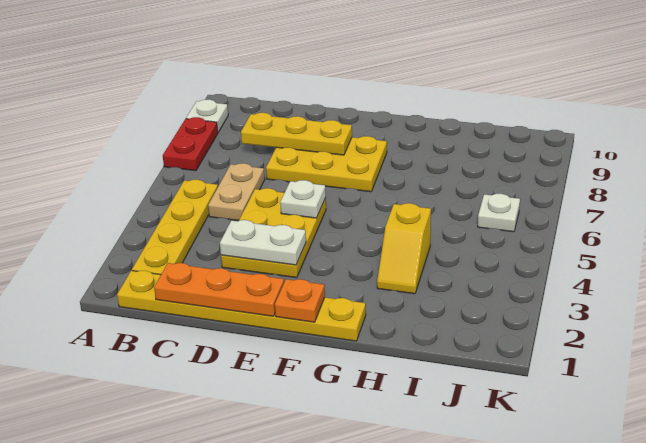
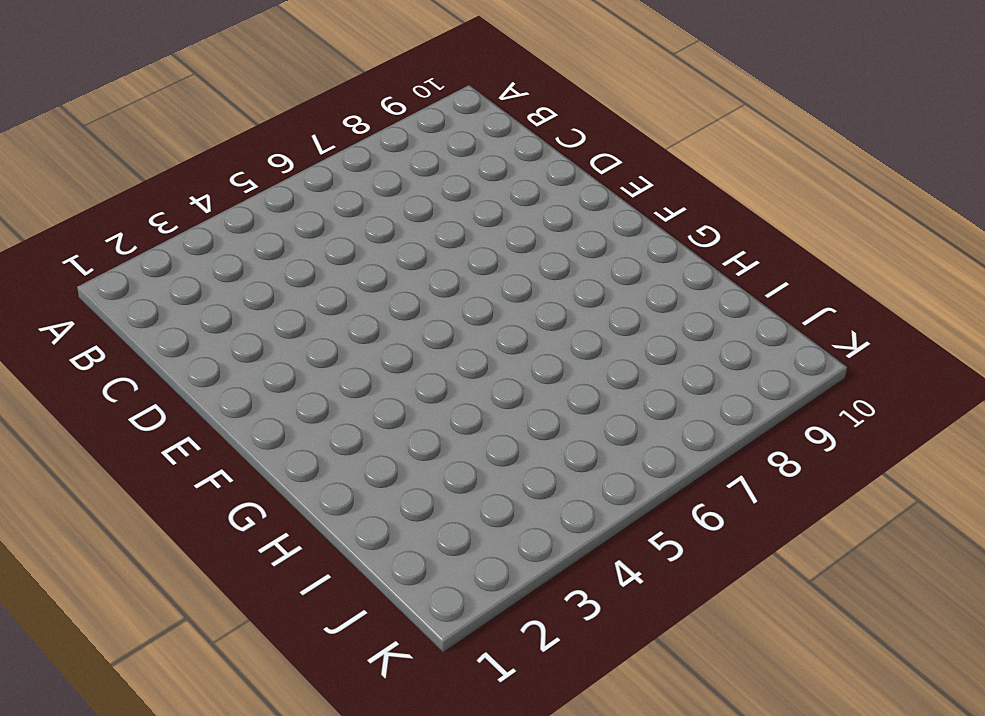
none -> red plate A7:A8 level 1
none -> white plate A9 level 1
none -> yellow plate B1:G1 level 1

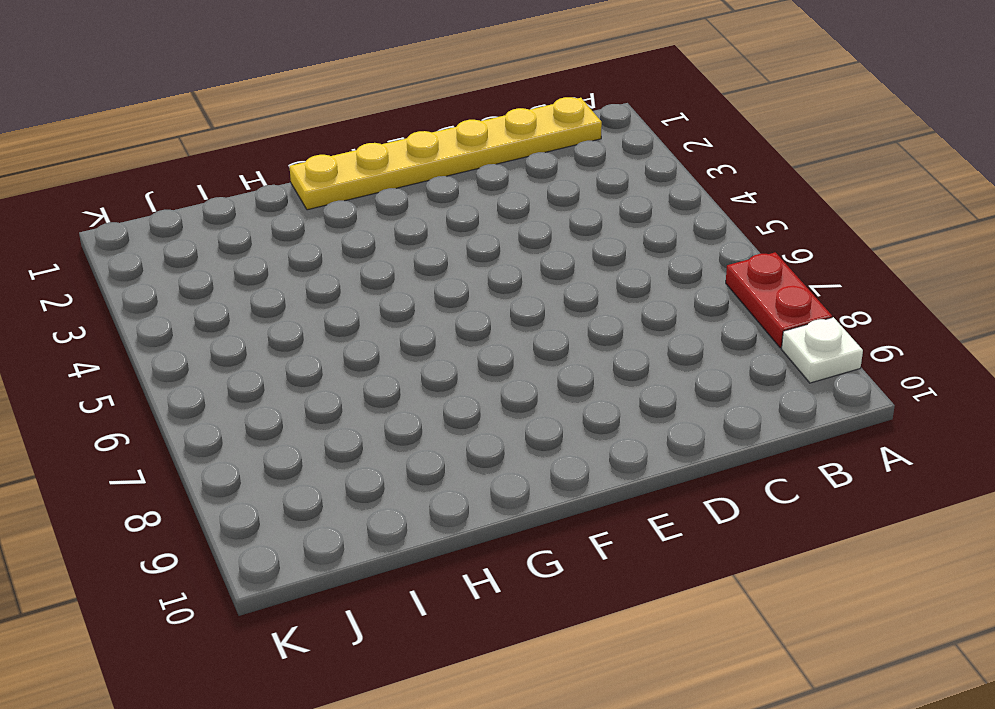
none -> yellow plate B2:B5 level 1
none -> tan plate C5:C6 level 1
none -> yellow plate D3:E5 level 1

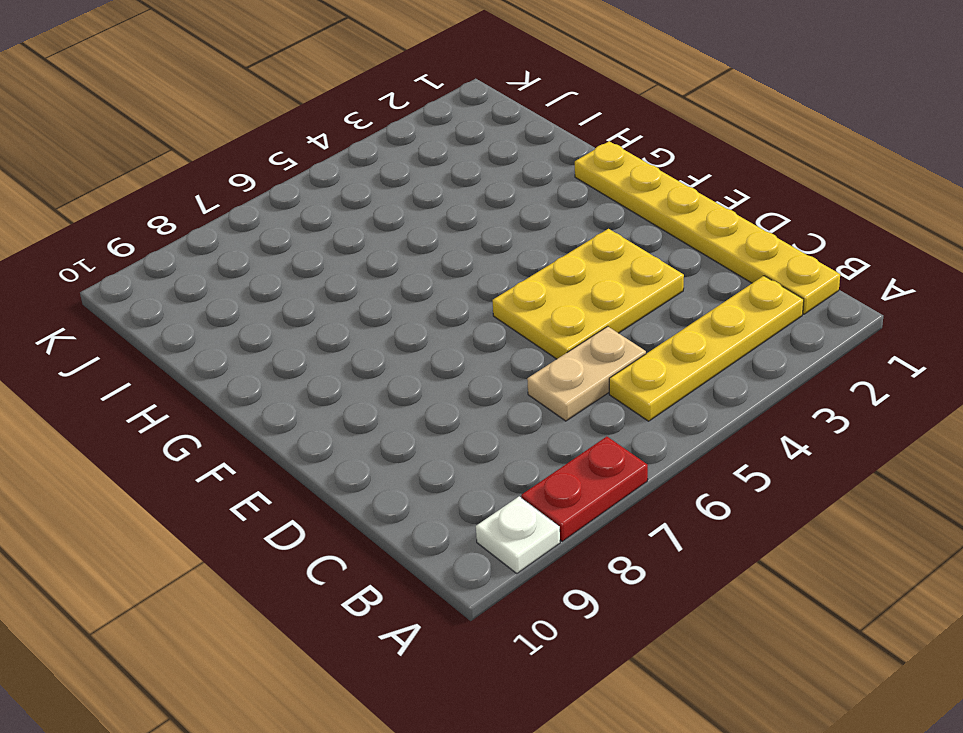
none -> yellow plate D7:F8 level 1
none -> yellow slope H3:H4 level 1 top 4
none -> white plate J6 level 1

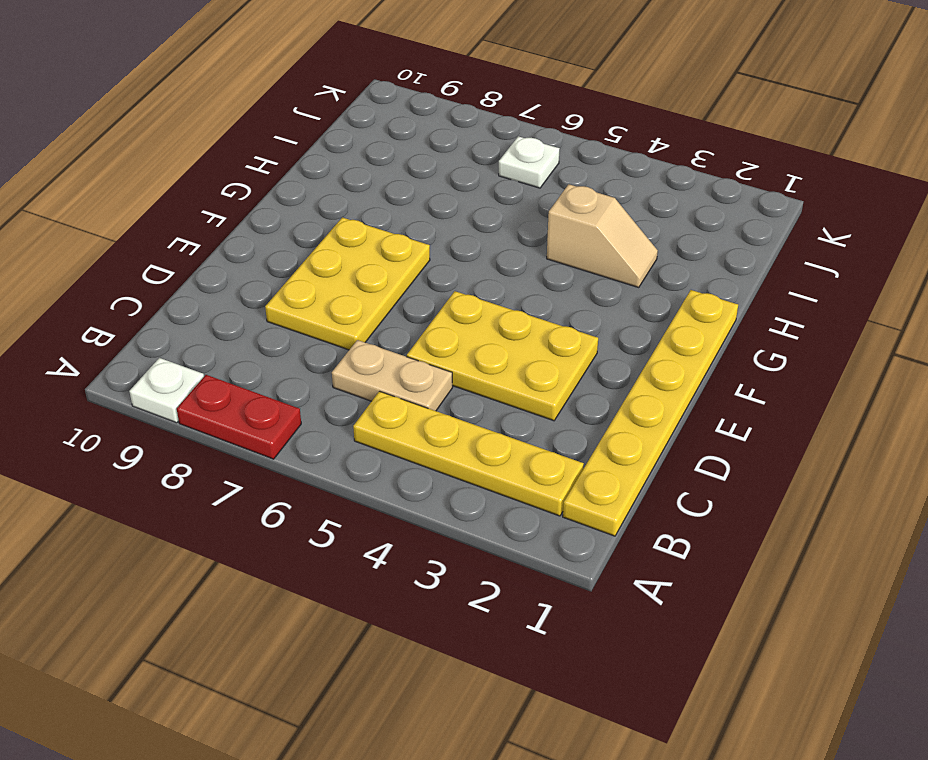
tan slope H3:H4 level 1 top 4 -> yellow slope H3:H4 level 1 top 4
none -> orange plate C1:E1 level 2
none -> yellow plate C8:E8 level 2
none -> white plate D3:E3 level 2

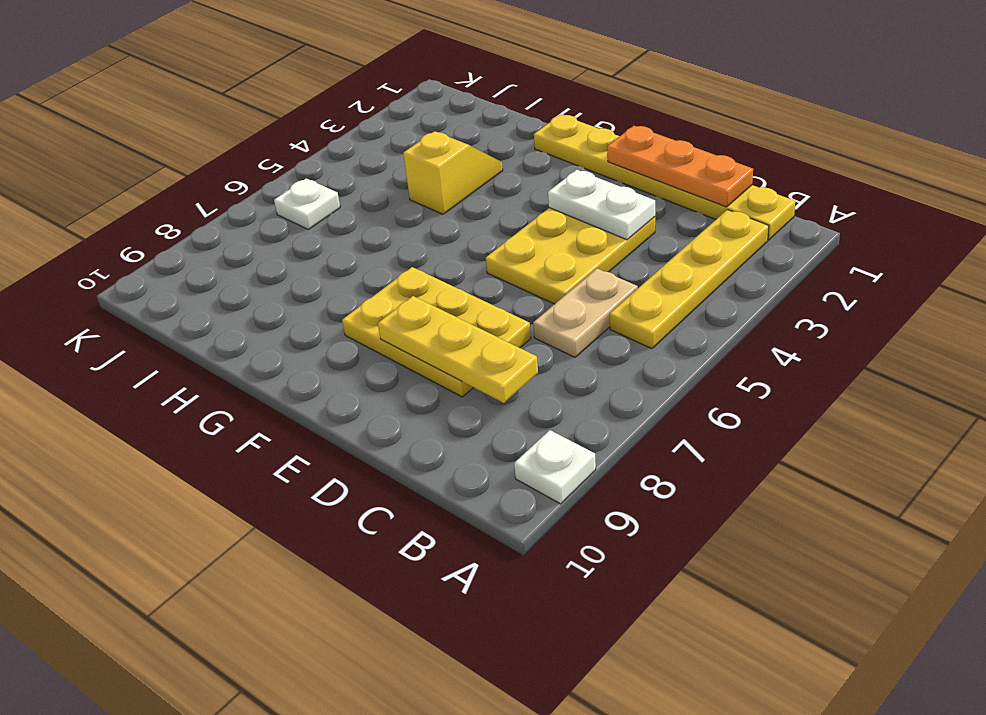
none -> red plate A7:A8 level 1
none -> white plate E5 level 2
none -> orange plate F1 level 2

